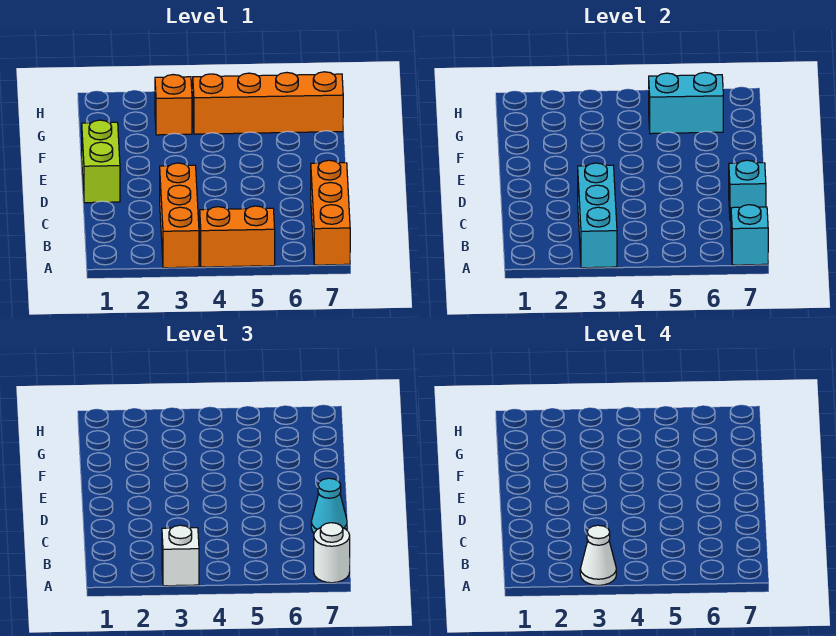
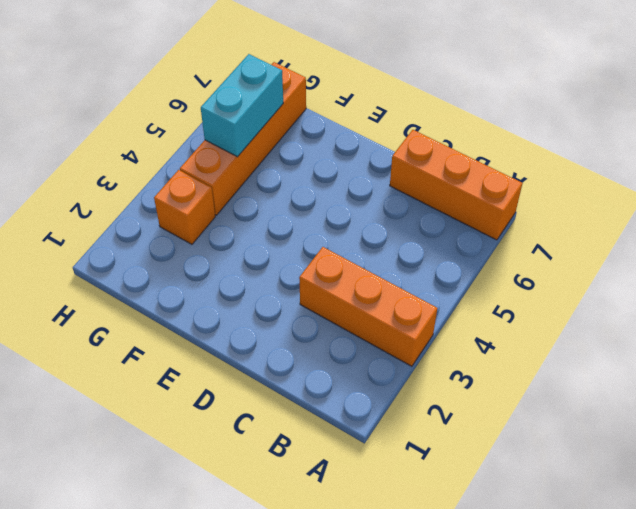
none -> orange brick A4:A5 level 1
none -> lime brick D1:E1 level 1
none -> cyan brick A3:C3 level 2

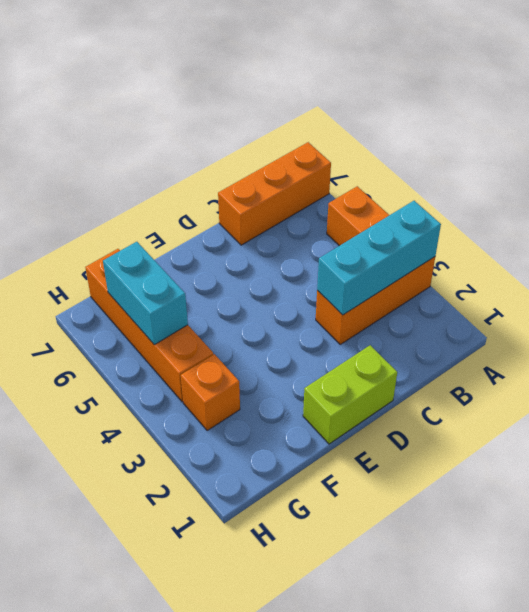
none -> cyan brick A7 level 2
none -> cyan brick C7 level 2
none -> white brick A3 level 3

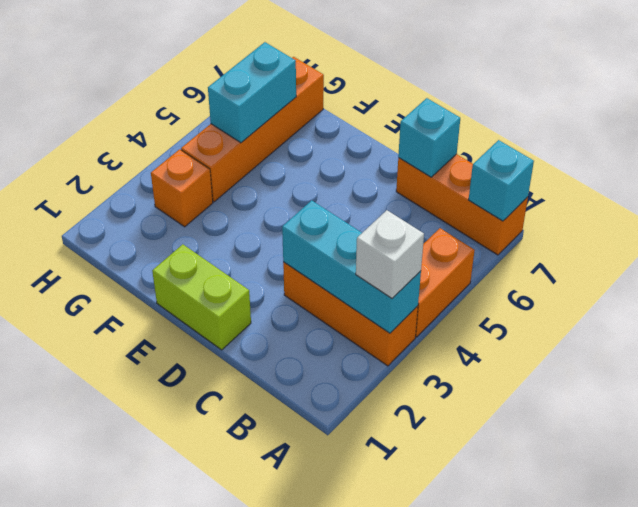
none -> white round brick A7 level 3
none -> cyan cone C7 level 3
none -> white cone A3 level 4

